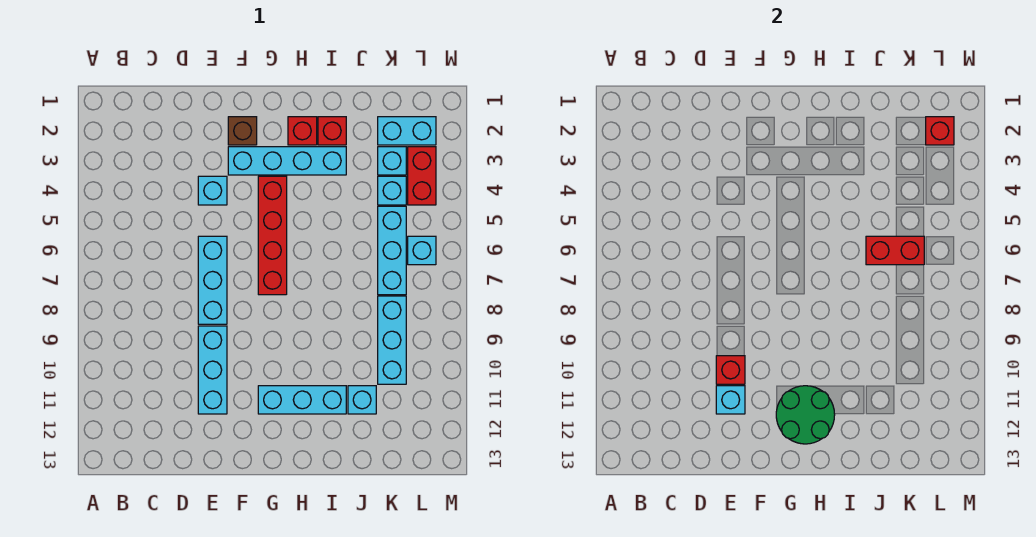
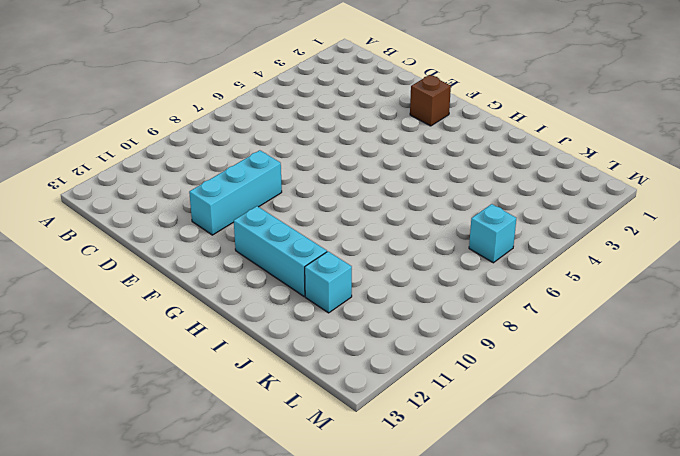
none -> cyan brick E4 level 1
none -> cyan brick E6:E8 level 1
none -> cyan brick F3:I3 level 1

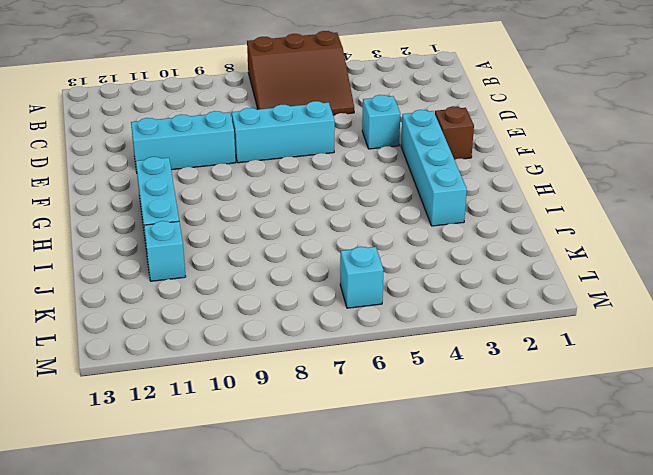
brown slope A5:C7 level 1 top A -> none
none -> red brick G4:G7 level 1
none -> red brick H2 level 1
none -> red brick I2 level 1

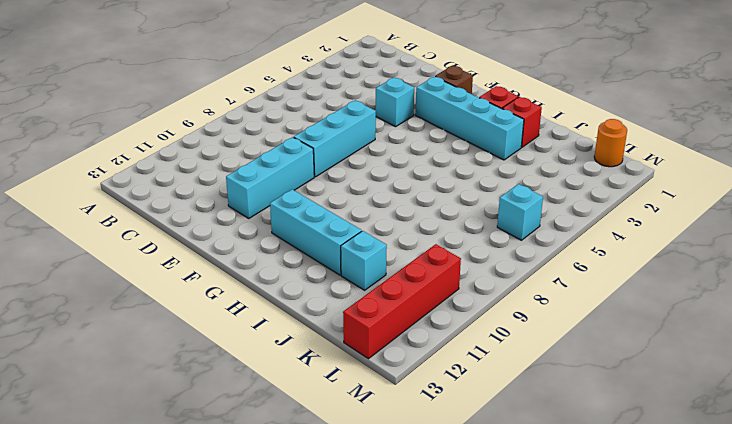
orange round brick L1 level 1 -> none
red brick L10:L13 level 1 -> red brick G4:G7 level 1
none -> cyan brick K2:L2 level 1
none -> cyan brick K3 level 1
none -> cyan brick K4 level 1

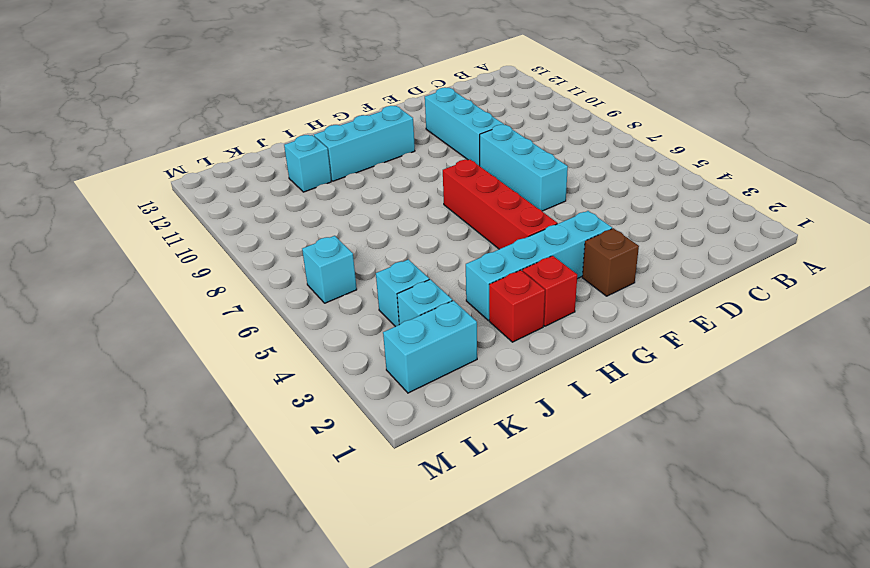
none -> cyan brick E4 level 1
none -> cyan brick K5:K7 level 1
none -> cyan brick K8:K10 level 1

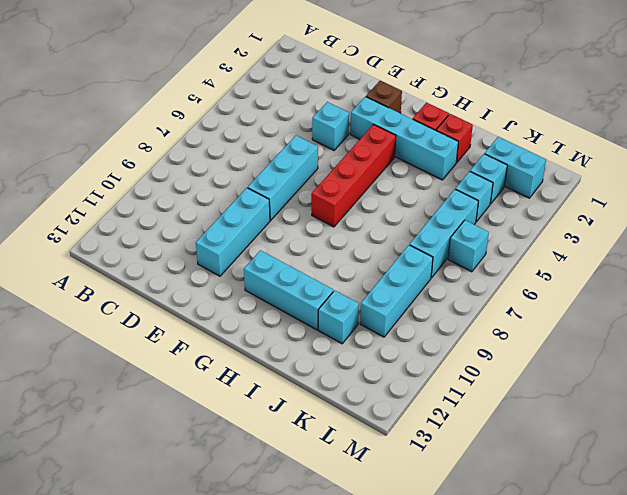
none -> red brick L3:L4 level 1
none -> red brick E10 level 2
none -> cyan brick E11 level 2

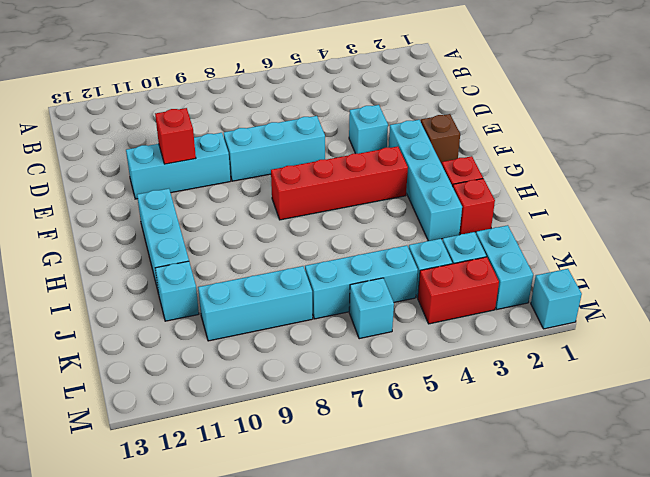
cyan brick M1 level 1 -> cyan brick E11 level 2
none -> green round brick G11:H12 level 2
none -> red brick J6:K6 level 2
none -> red brick L2 level 2

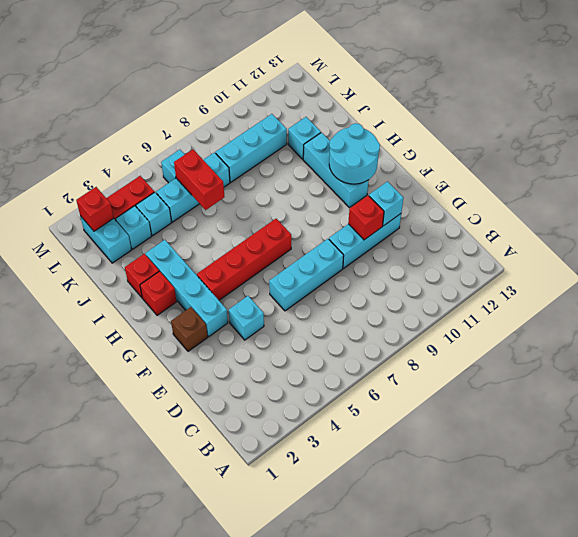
cyan round brick G11:H12 level 2 -> green round brick G11:H12 level 2

